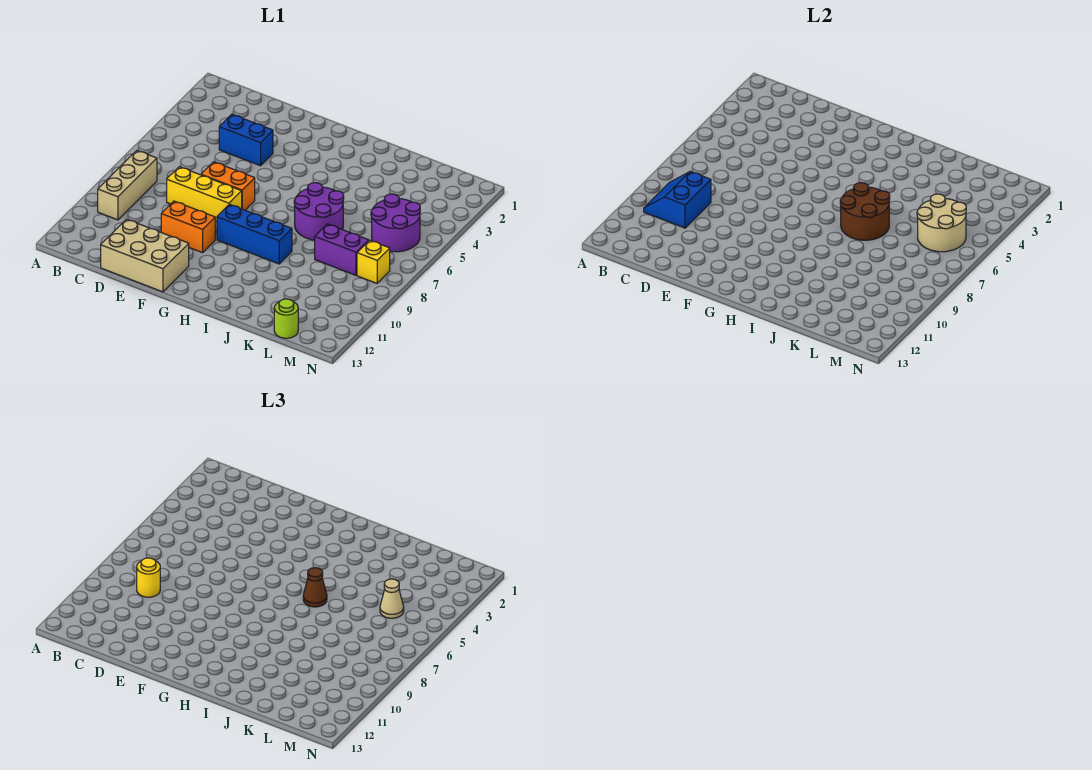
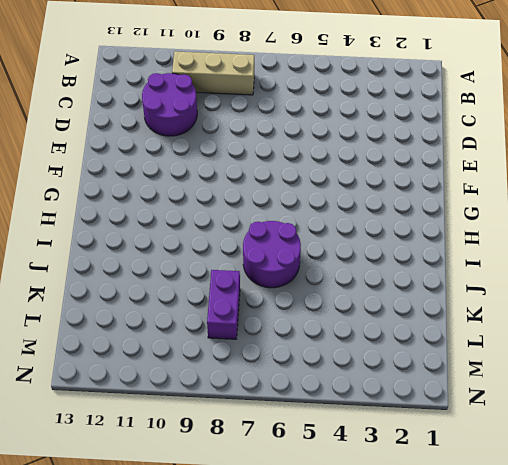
purple round brick C10:D11 level 1 -> purple round brick L5:M6 level 1
none -> blue brick D4:E4 level 1
none -> yellow brick D8:F8 level 1
none -> tan brick D12:F13 level 1

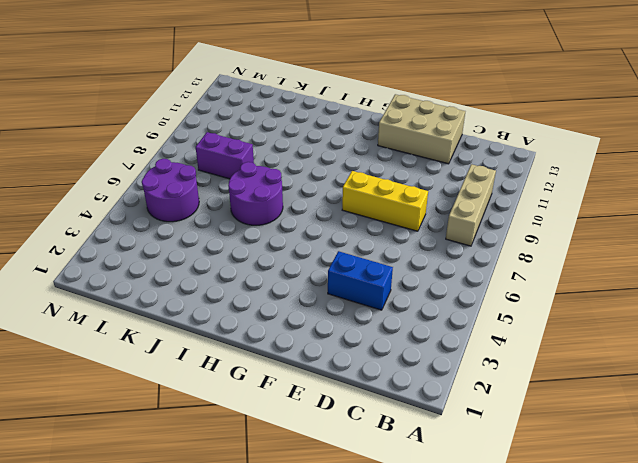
none -> orange brick E7:F7 level 1
none -> orange brick E10:F10 level 1
none -> blue brick G9:I9 level 1

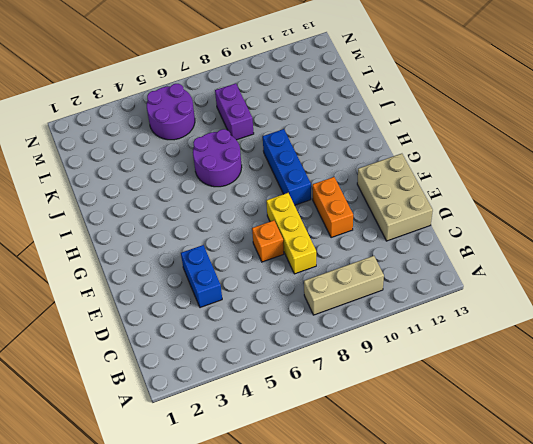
orange brick E7 level 1 -> orange brick E7:F7 level 1
none -> lime round brick L13 level 1
none -> yellow brick M8 level 1
none -> blue slope B9:C10 level 2 top C

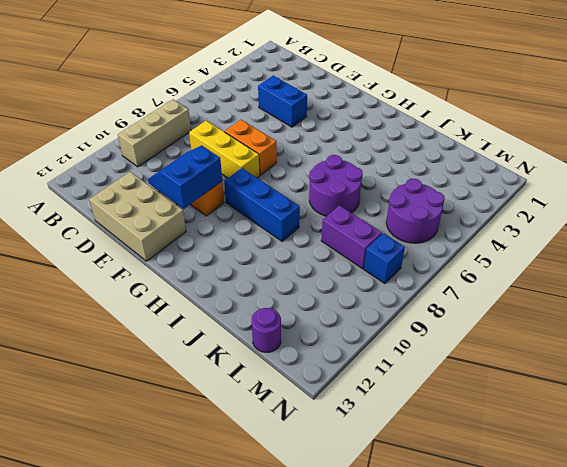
blue slope E10:F11 level 2 top F -> blue slope B9:C10 level 2 top C
purple round brick L13 level 1 -> lime round brick L13 level 1
blue brick M8 level 1 -> yellow brick M8 level 1
none -> brown round brick I6:J7 level 2
none -> tan round brick L5:M6 level 2
none -> yellow round brick C9 level 3

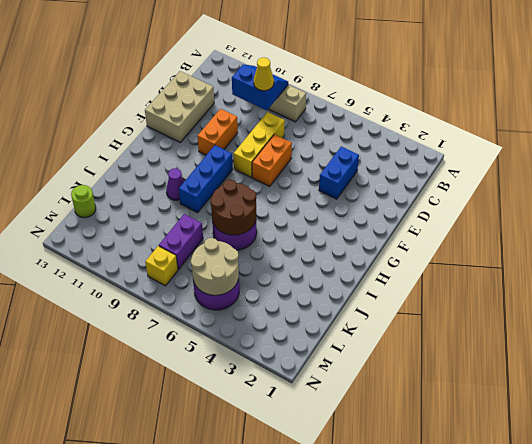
yellow cone C9 level 3 -> yellow round brick C9 level 3
purple cone I10 level 1 -> none
none -> brown cone I6 level 3
none -> tan cone L5 level 3

